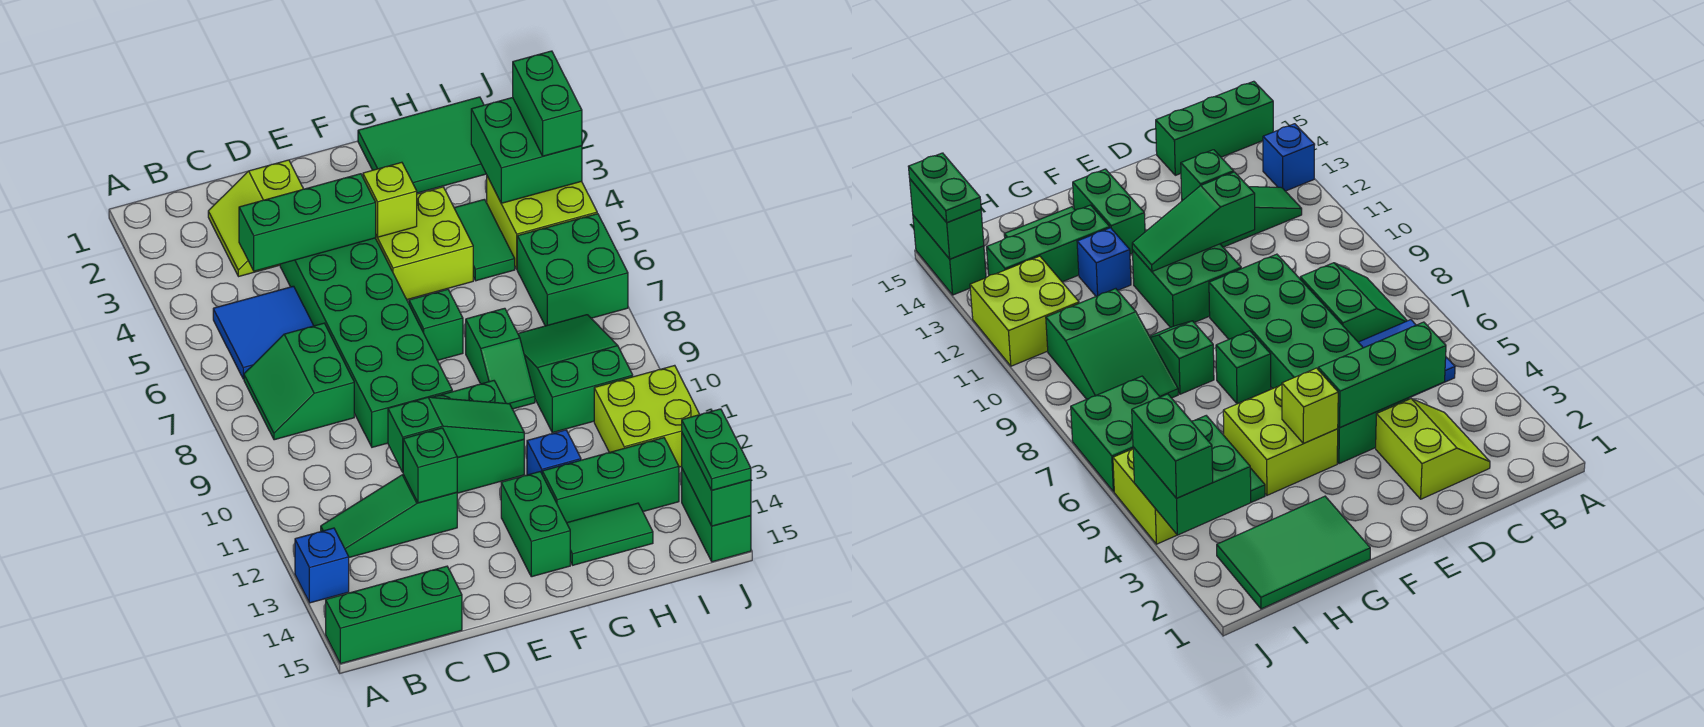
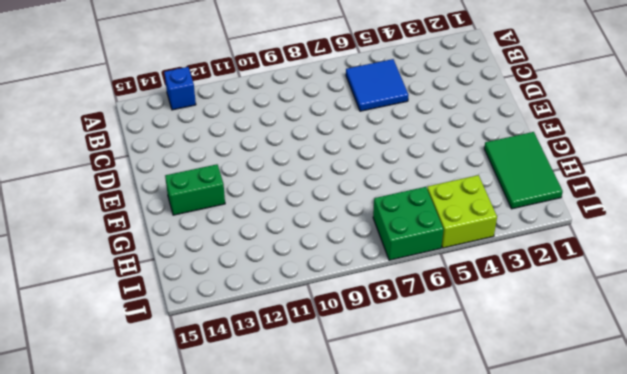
none -> green brick A15:C15 level 1
none -> green slope B7:C8 level 1 top C
none -> green slope B12:D12 level 1 top D
none -> lime slope C2:D3 level 1 top D

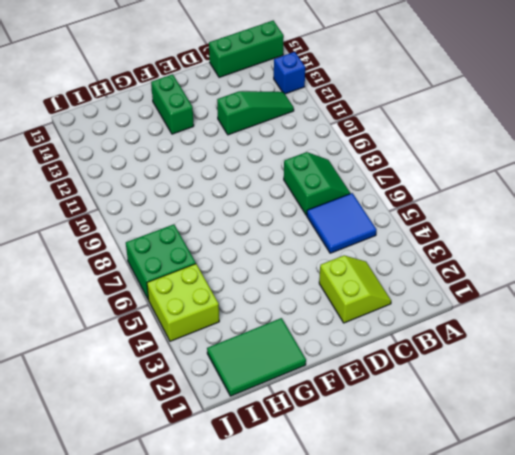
none -> green brick D4:E9 level 1
none -> green brick E10:F11 level 1
none -> lime brick F4:G5 level 1
none -> green brick F7 level 1

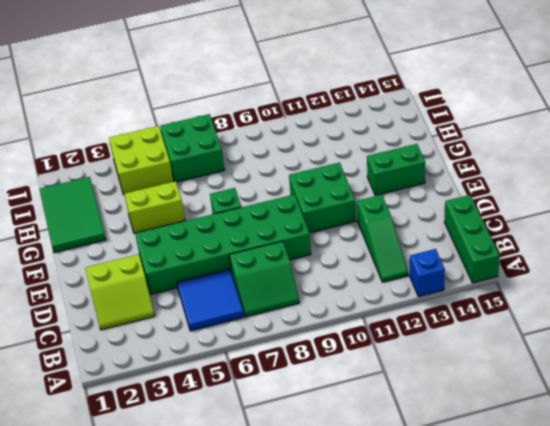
lime brick G4:G5 level 1 -> lime brick F4:G5 level 1
none -> green slope G8:G9 level 1 top 8
none -> blue brick G12 level 1
none -> green brick G13:I13 level 1
none -> green tile G14:H14 level 1

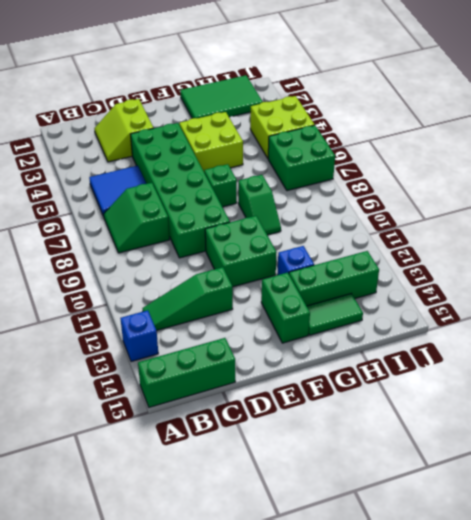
none -> green tile H4:H5 level 1
none -> green slope H8:I10 level 1 top 10
none -> lime brick I11:J12 level 1
none -> green brick J14:J15 level 1

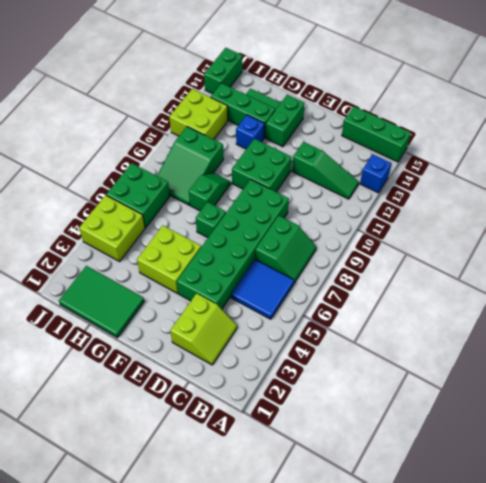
none -> green tile H4:H5 level 1
none -> green brick C4:E4 level 2
none -> green slope D11:F11 level 2 top D
none -> green brick D12 level 2

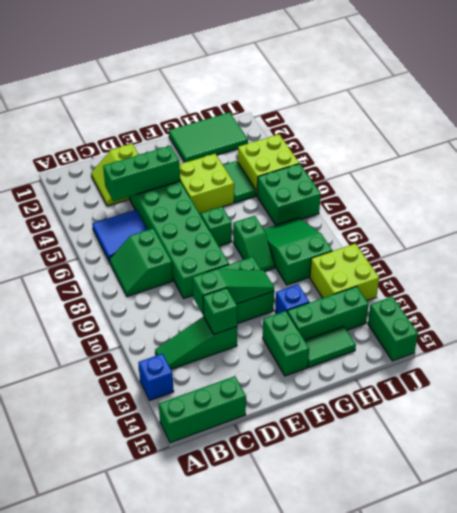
none -> lime brick F4 level 2
none -> green brick I3:J4 level 2
none -> green brick J14:J15 level 2
none -> green brick J3:J4 level 3

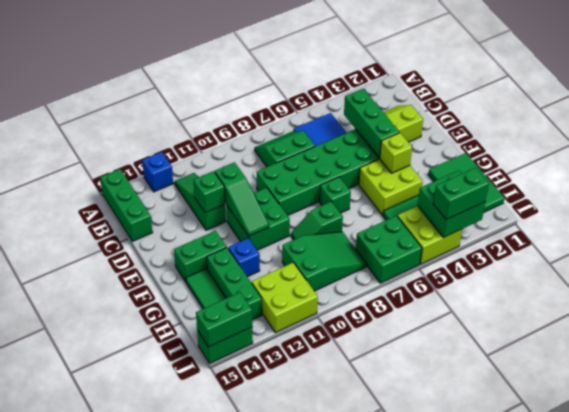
none -> green plate J14:J15 level 3

